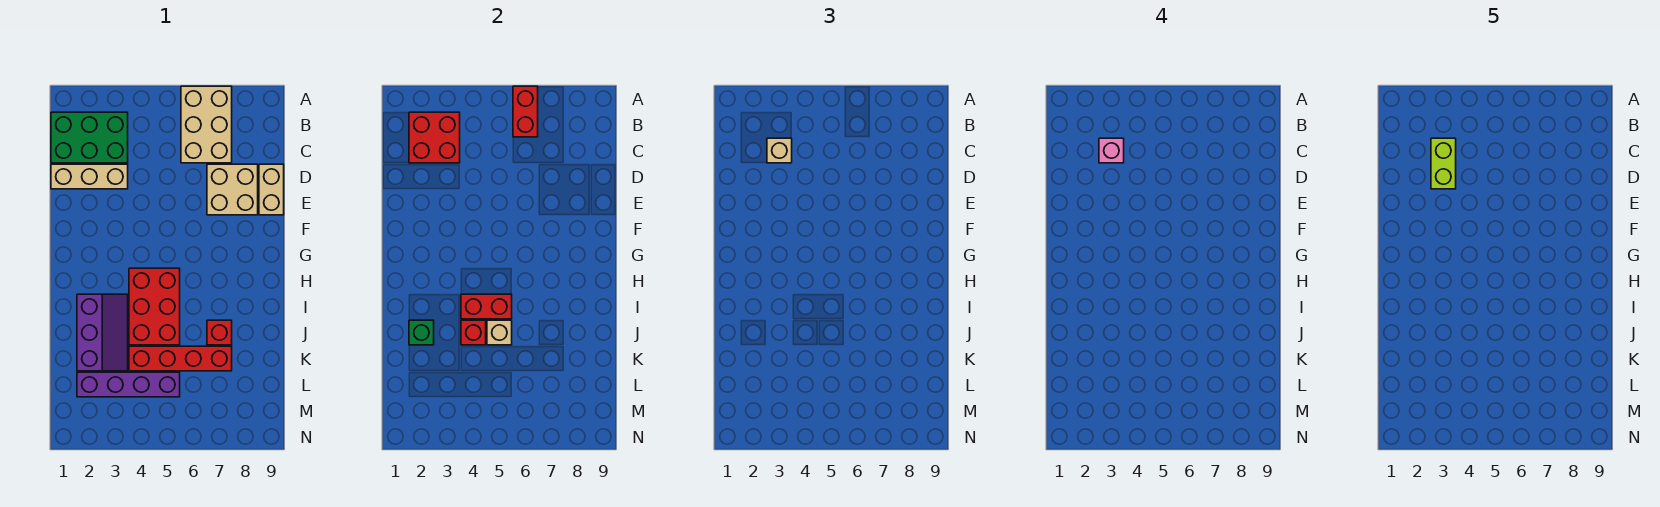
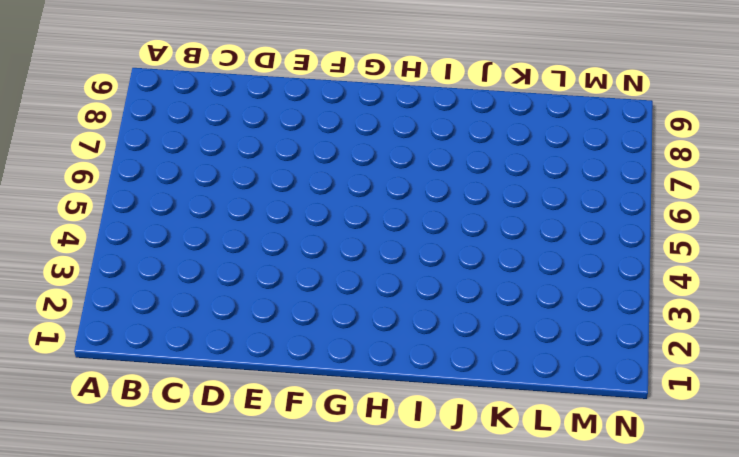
none -> tan brick A6:C7 level 1
none -> green brick B1:C3 level 1
none -> tan brick D1:D3 level 1

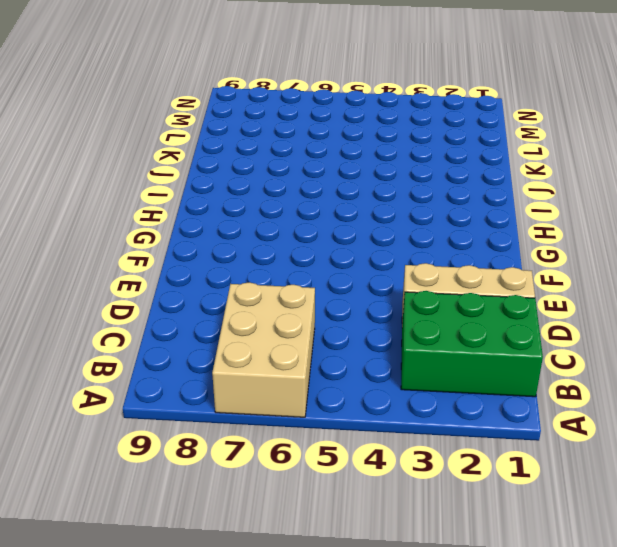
none -> tan brick D7:E8 level 1
none -> tan brick D9:E9 level 1
none -> red brick H4:J5 level 1

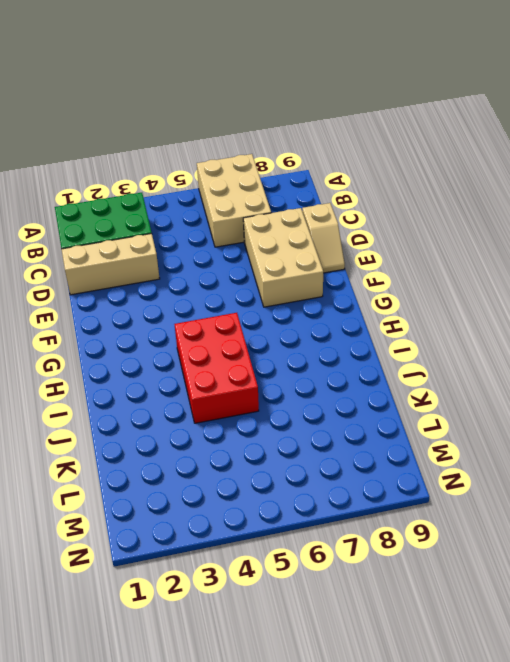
tan brick D7:F8 level 1 -> tan brick D7:E8 level 1
tan slope D9:E9 level 1 top D -> tan brick D9:E9 level 1
none -> purple slope I2:K3 level 1 top 2
none -> red brick J7 level 1
none -> red brick K4:K7 level 1

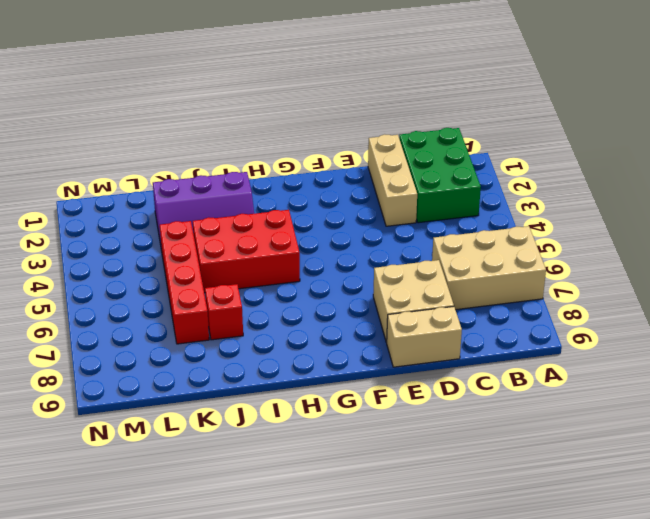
none -> purple brick L2:L5 level 1
none -> red brick A6:B6 level 2
none -> red brick B2:C3 level 2

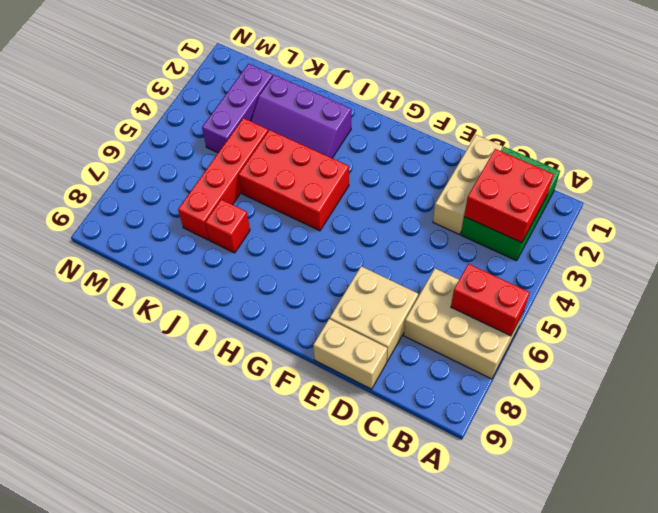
purple brick L2:L4 level 1 -> purple brick L2:L5 level 1
none -> red brick I4:I5 level 2
none -> green brick J2 level 2
none -> red brick J4 level 2

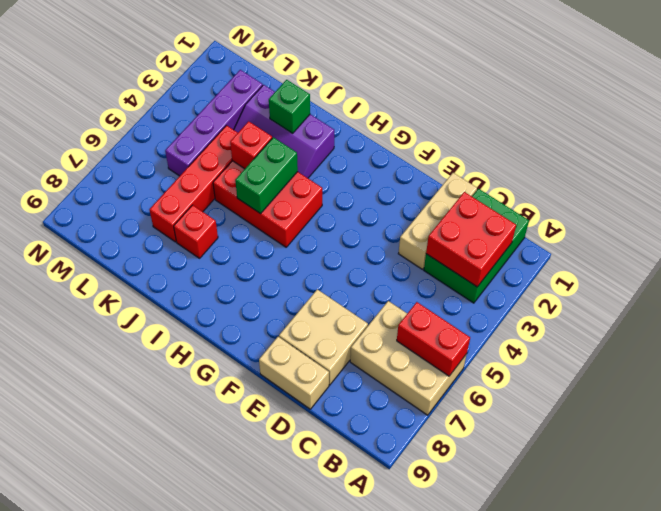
green brick I4:I5 level 2 -> red brick I4:I5 level 2
none -> tan brick J5 level 2
none -> tan brick C3 level 3
none -> pink brick C3 level 4

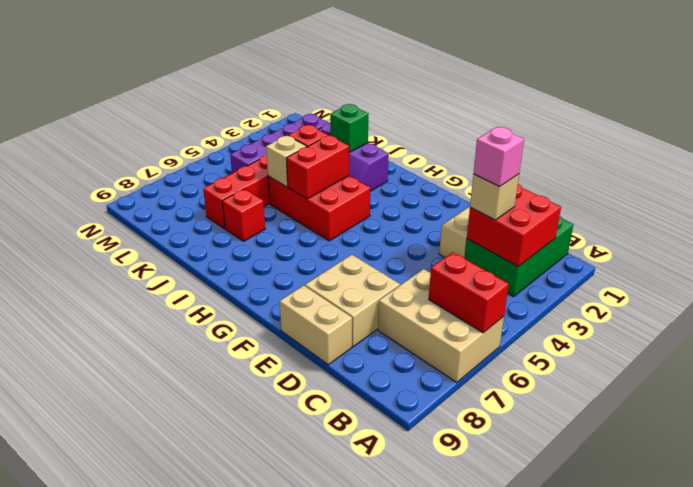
none -> lime brick C3:D3 level 5

